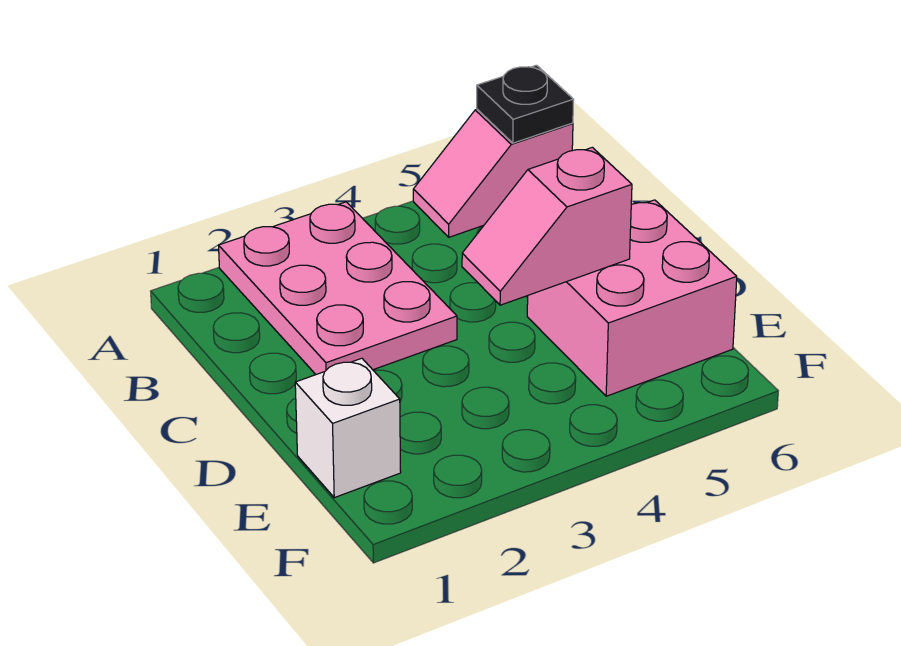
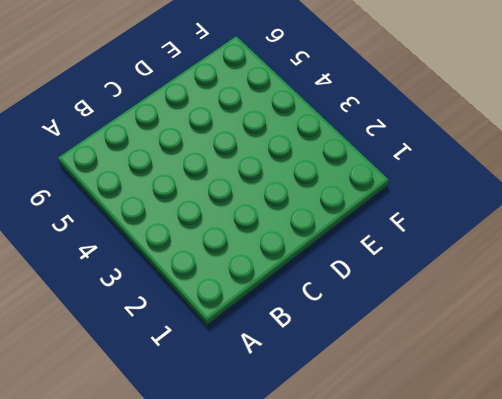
none -> pink plate A2:C3 level 1
none -> pink slope A5:A6 level 1 top 6

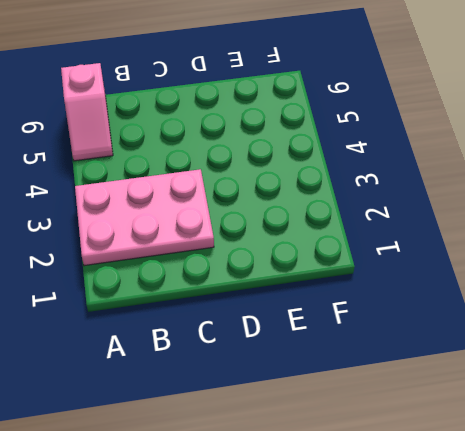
none -> pink brick D5:E6 level 1
none -> white brick E1 level 1

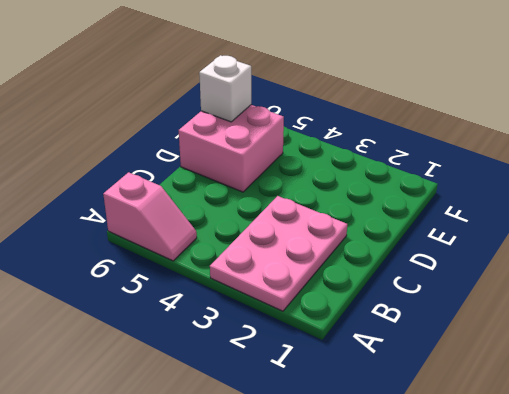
white brick E6 level 2 -> white brick E1 level 1
none -> black plate A6 level 2
none -> pink slope D4:D5 level 2 top 5

